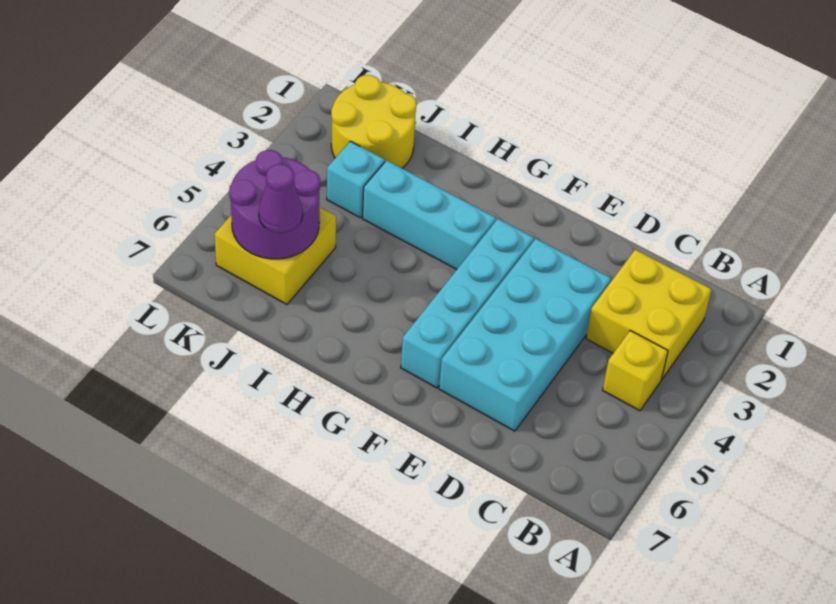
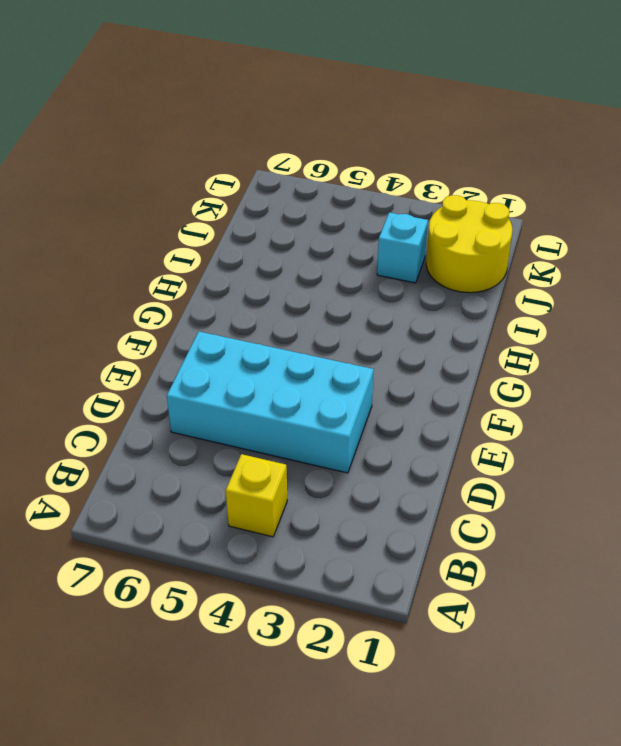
none -> yellow brick B2:C3 level 1
none -> cyan brick F3:F6 level 1

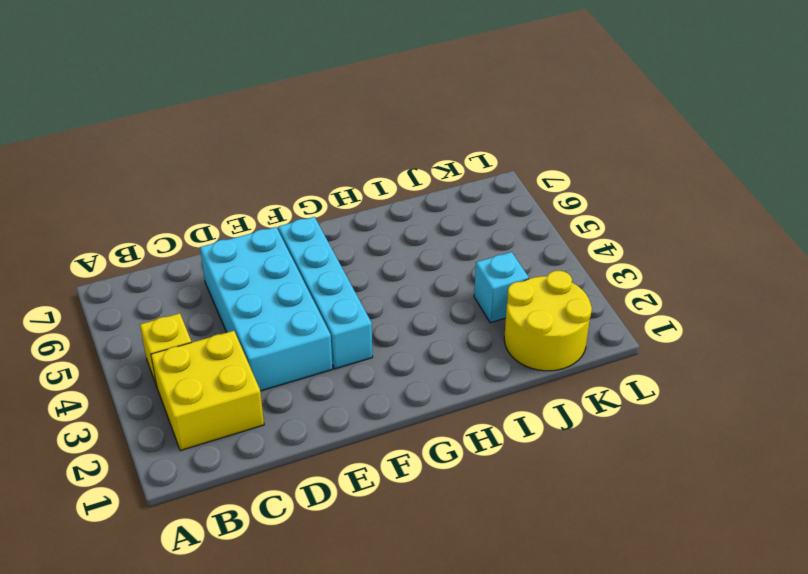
none -> cyan brick G3:I3 level 1
none -> yellow brick J5:K6 level 1

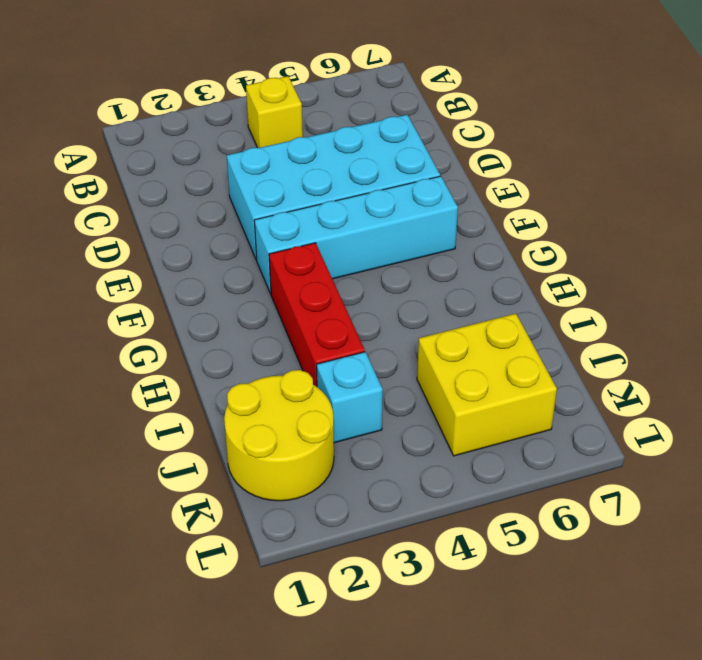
red brick G3:I3 level 1 -> cyan brick G3:I3 level 1
none -> yellow brick B2:C3 level 1
none -> purple round brick J5:K6 level 2

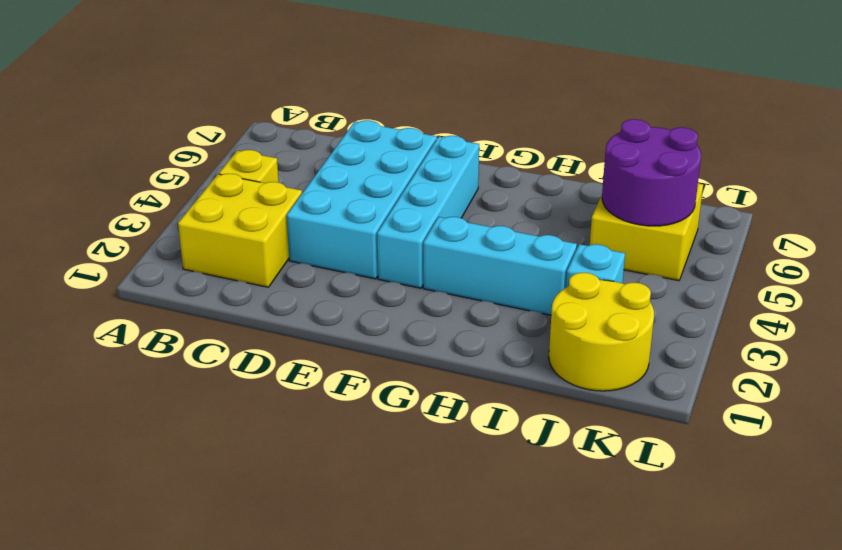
none -> purple cone J6 level 3

